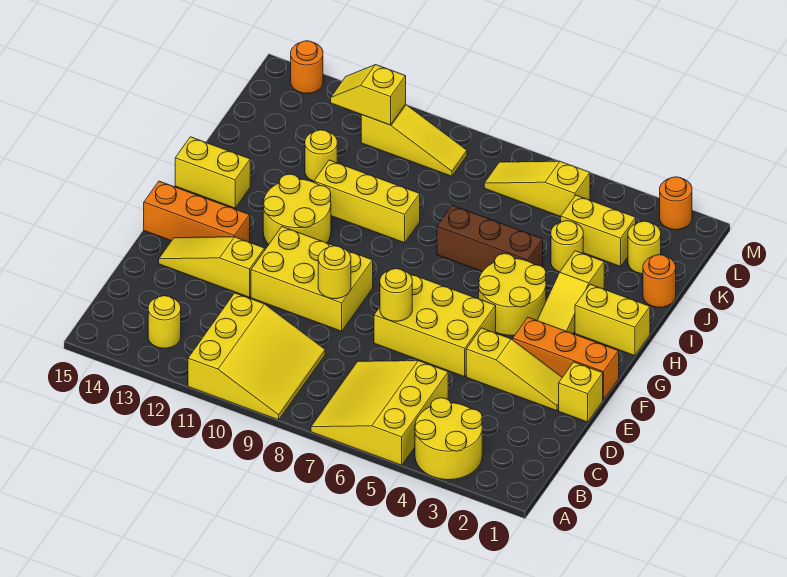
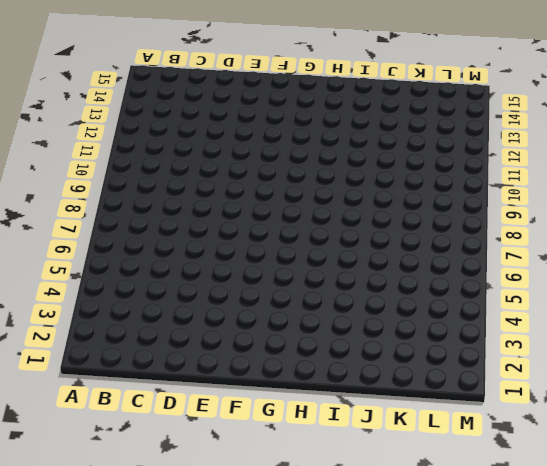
none -> yellow round brick A3:B4 level 1
none -> yellow slope A5:C7 level 1 top 5
none -> yellow slope A9:C11 level 1 top 11
none -> yellow round brick B13 level 1

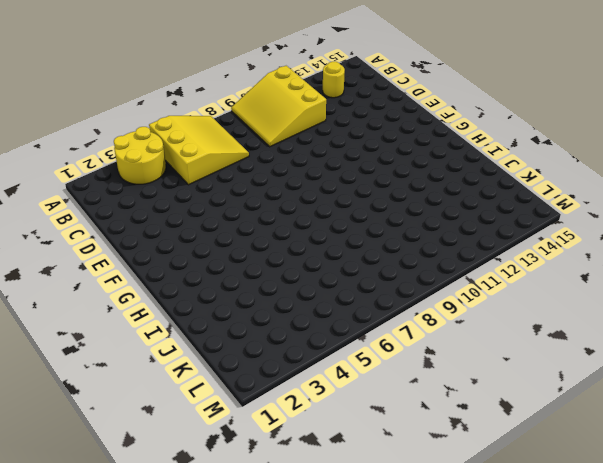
none -> yellow brick E1 level 1
none -> yellow slope E2:E4 level 1 top 4
none -> yellow brick E5:F7 level 1
none -> yellow brick E9:F11 level 1

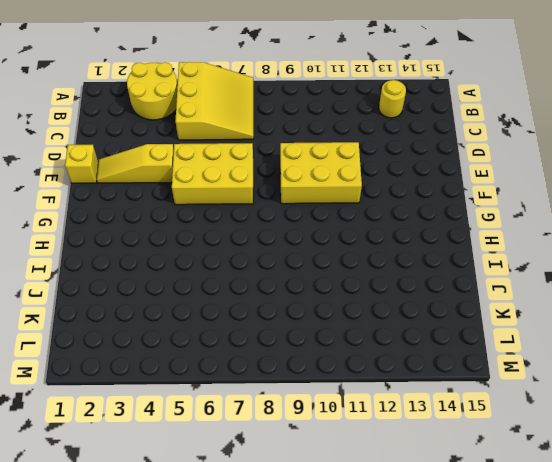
none -> yellow slope A9:C11 level 1 top 11
none -> yellow slope E12:E14 level 1 top 12
none -> orange brick F1:F3 level 1
none -> orange brick F13:F15 level 1

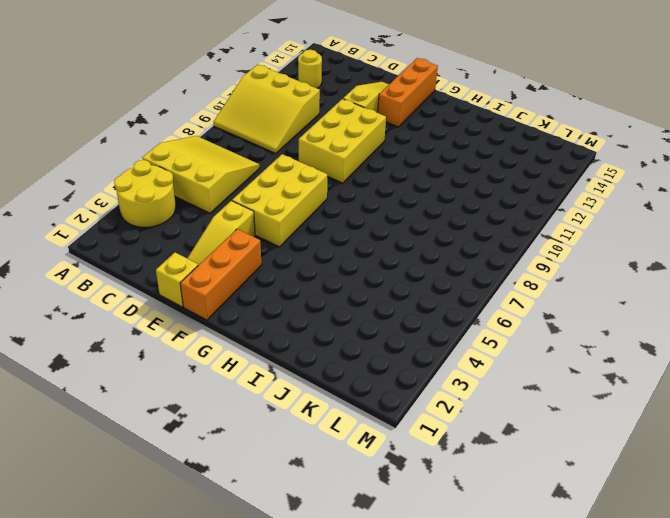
none -> yellow slope G3:I3 level 1 top I
none -> yellow round brick G4:H5 level 1
none -> yellow round brick G11:H12 level 1
none -> yellow brick H1:H2 level 1

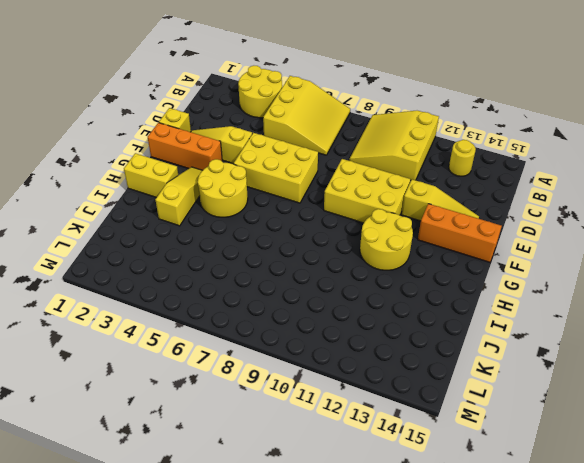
none -> yellow brick H14:H15 level 1
none -> brown brick I5:I7 level 1
none -> yellow brick I9:I11 level 1
none -> orange round brick J1 level 1

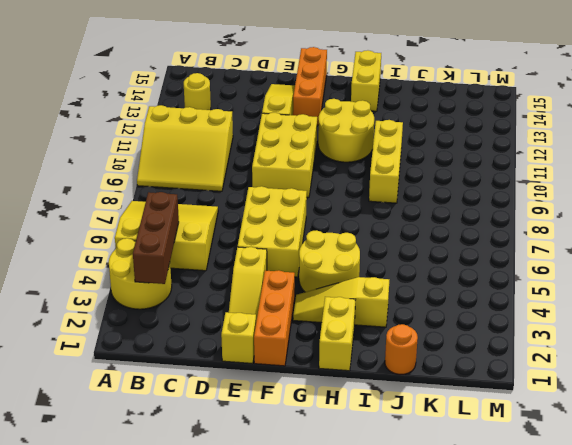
brown brick B3:B5 level 2 -> brown brick I5:I7 level 1
none -> yellow round brick J4 level 1
none -> yellow round brick J12 level 1
none -> yellow round brick K2 level 1
none -> yellow brick K3:K4 level 1

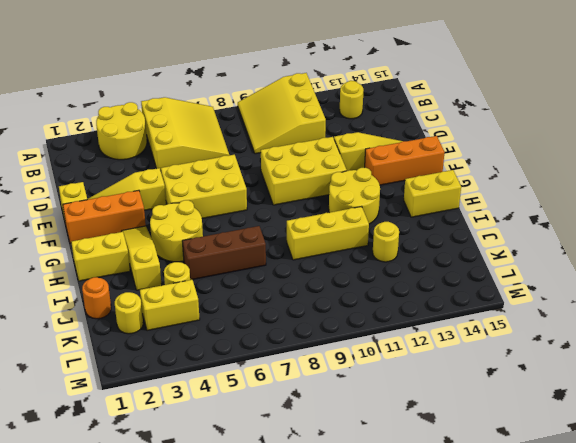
none -> yellow slope L5:L7 level 1 top 5
none -> yellow slope L9:L11 level 1 top 11
none -> orange round brick M2 level 1
none -> orange round brick M14 level 1

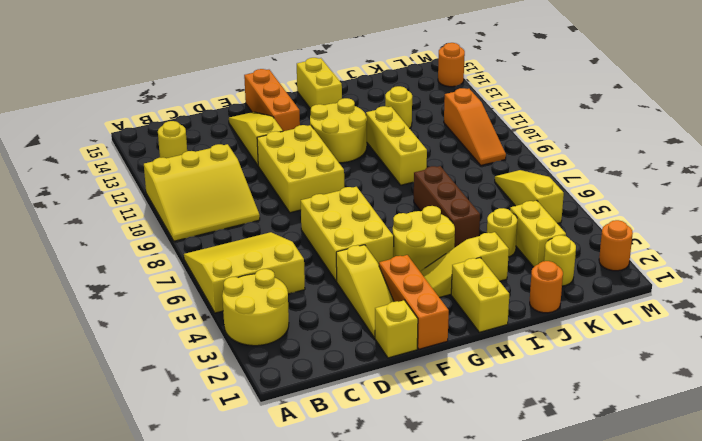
orange slope L9:L11 level 1 top 11 -> yellow slope L9:L11 level 1 top 11
none -> yellow round brick E7 level 2
none -> yellow round brick E9 level 2
none -> yellow slope L11:L12 level 2 top 11

